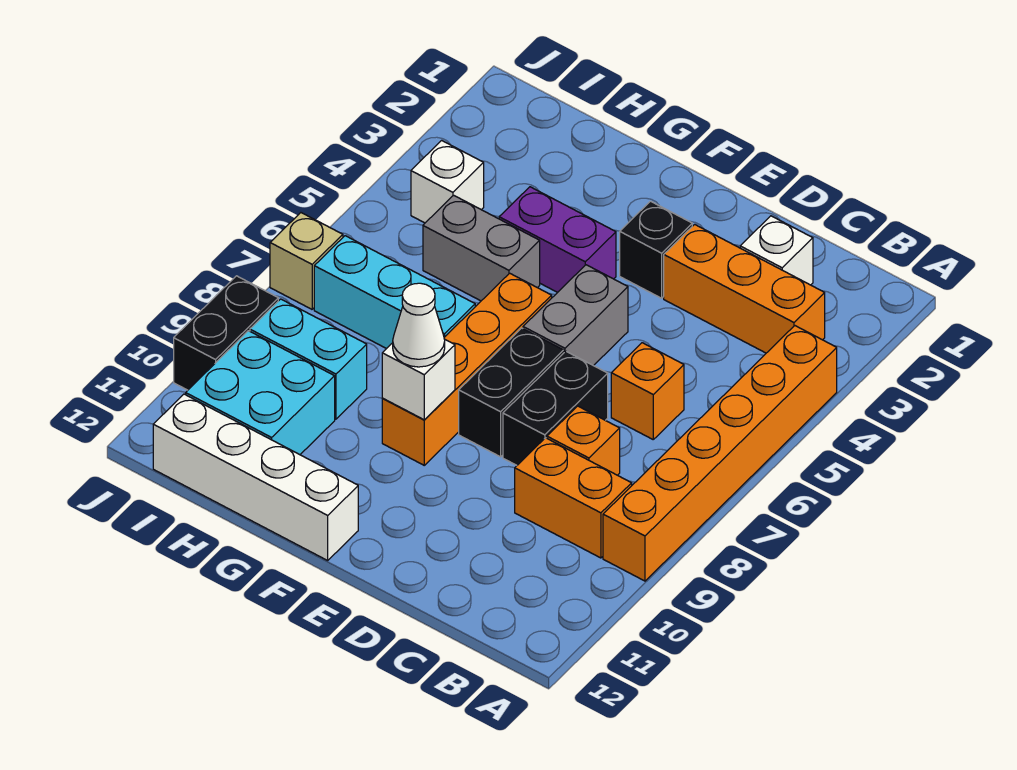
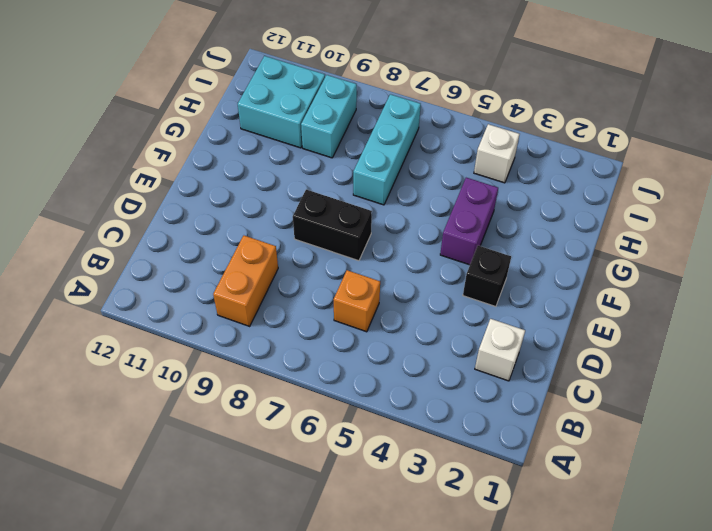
none -> orange brick A4:A9 level 1
none -> orange brick B3:D3 level 1
none -> orange brick C8 level 1

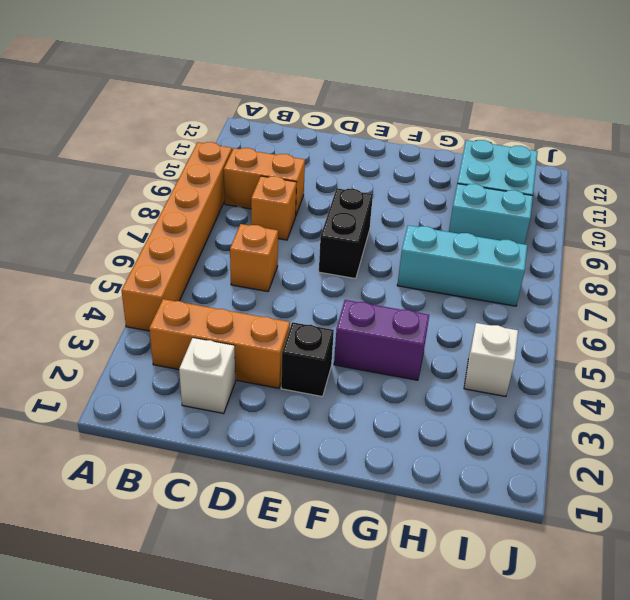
none -> black brick D7:D8 level 1
none -> grey brick E5:E6 level 1
none -> orange brick F6:F9 level 1

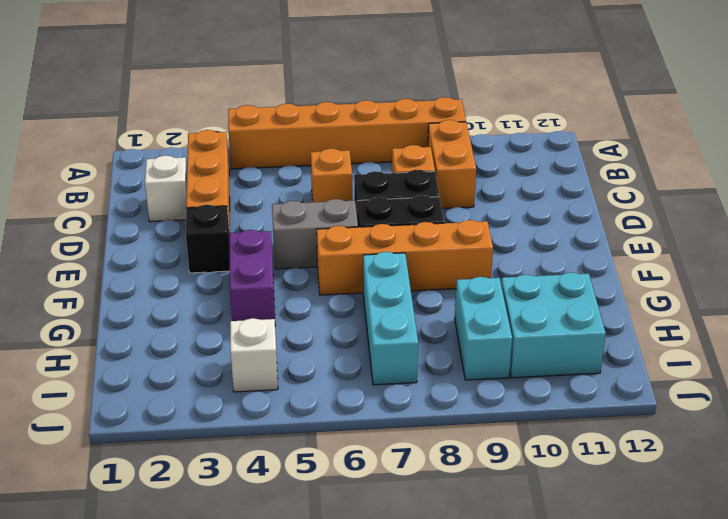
none -> white brick F12:I12 level 1
none -> grey brick G5:H5 level 1
none -> tan brick J7 level 1

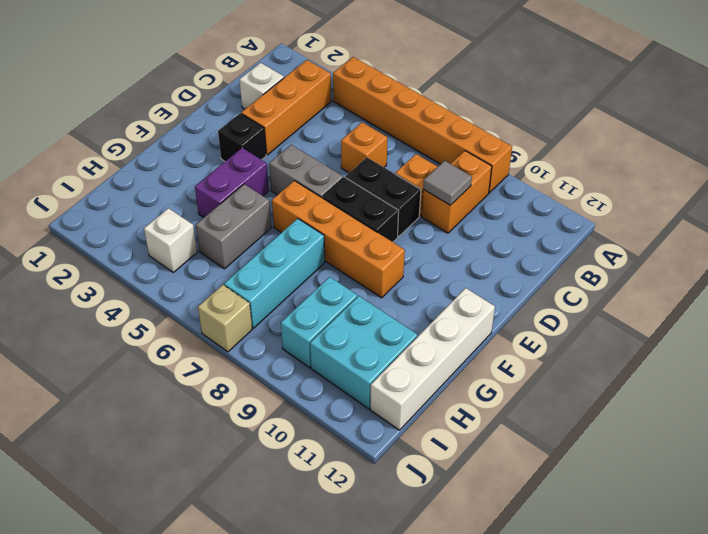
grey tile C9 level 2 -> none
none -> black brick J9:J10 level 1
none -> white brick F9 level 2
none -> white cone F9 level 3

